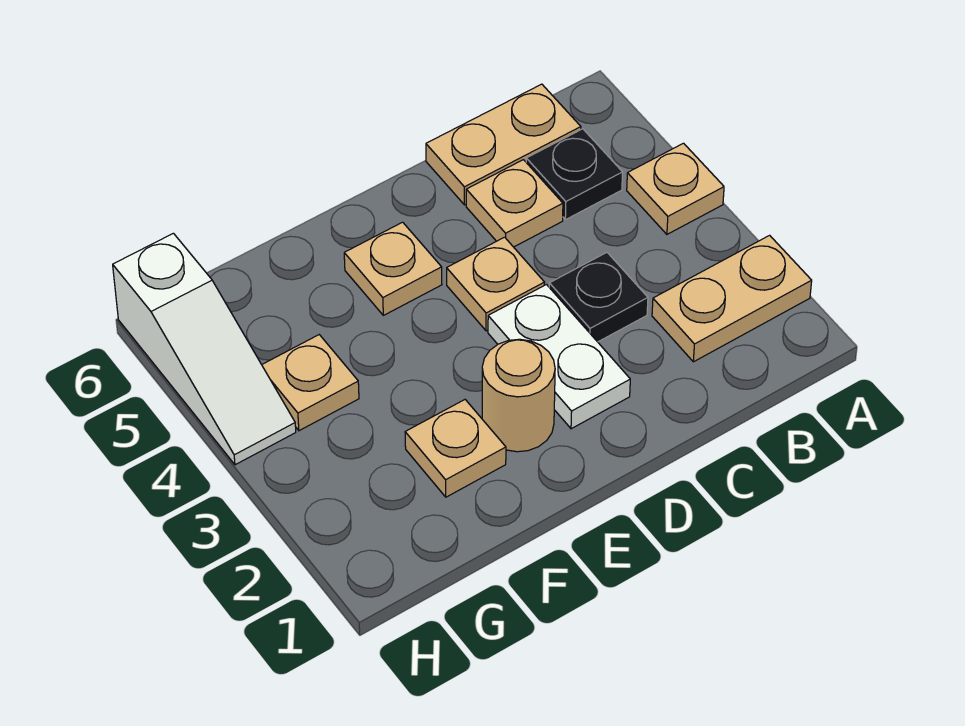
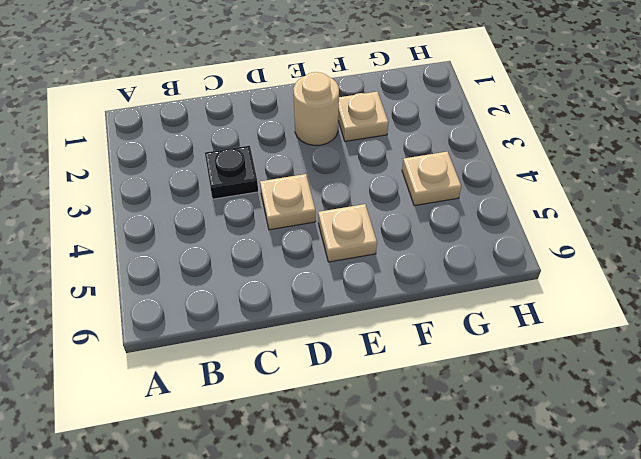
none -> tan plate A2:B2 level 1
none -> tan plate A4 level 1
none -> black plate B5 level 1

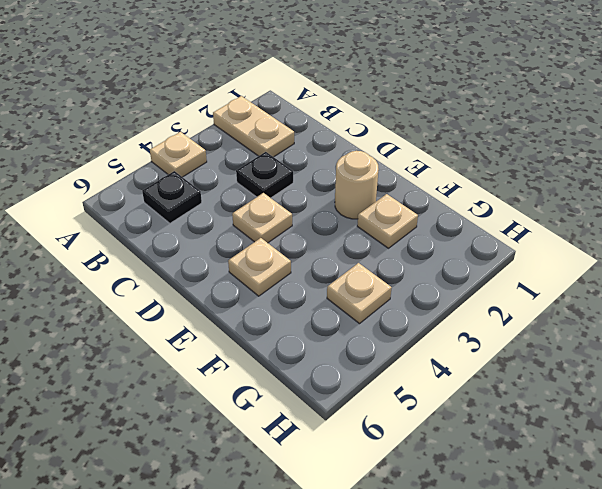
none -> tan plate B6:C6 level 1
none -> tan plate C5 level 1
none -> white plate D2:D3 level 1

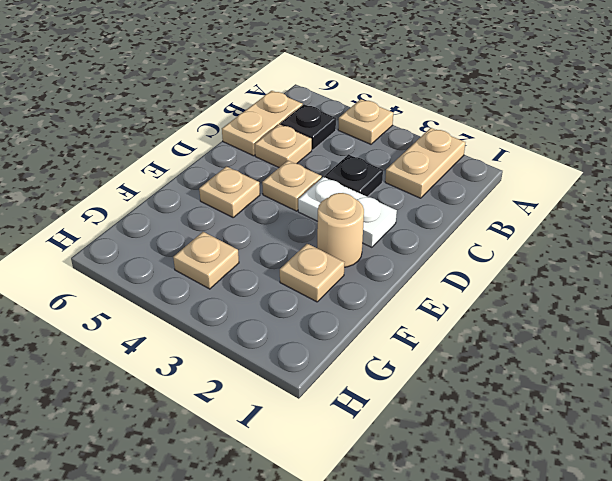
none -> white slope H4:H6 level 1 top 6

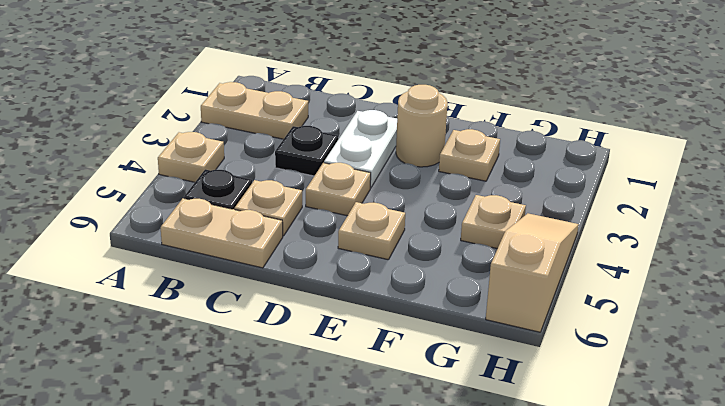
tan slope H4:H6 level 1 top 6 -> white slope H4:H6 level 1 top 6

